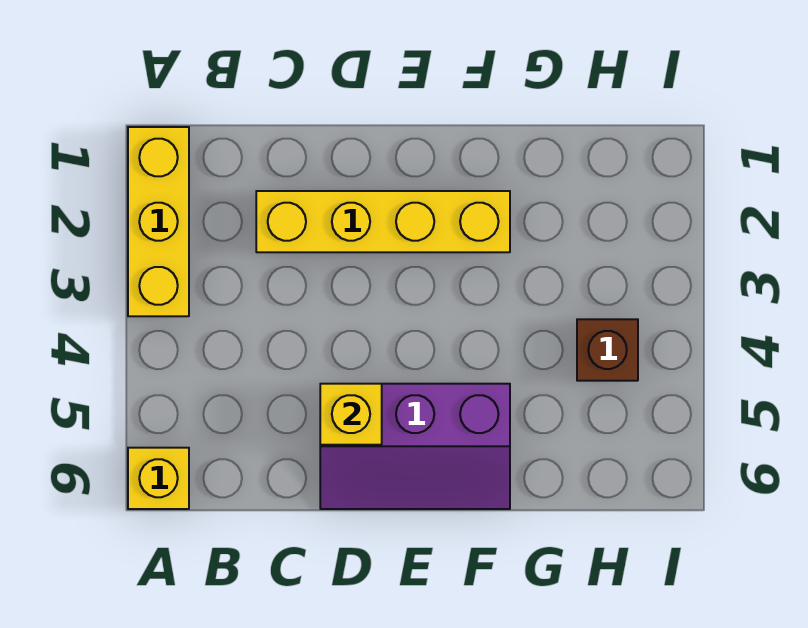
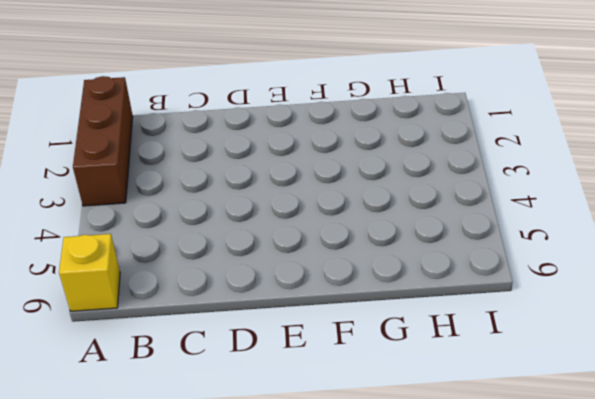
brown brick A1:A3 level 1 -> yellow brick A1:A3 level 1
none -> yellow brick C2:F2 level 1
none -> purple slope D5:F6 level 1 top 5

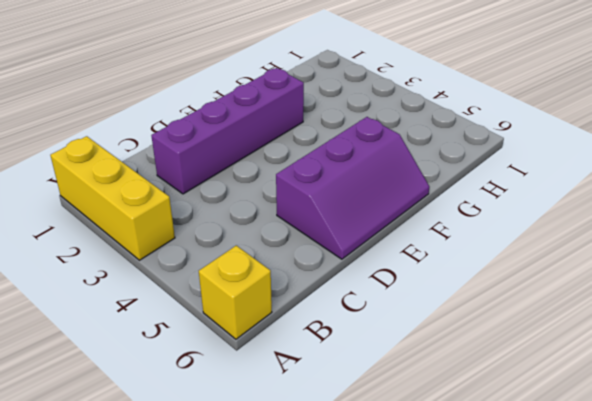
purple brick C2:F2 level 1 -> yellow brick C2:F2 level 1
none -> brown brick H4 level 1
none -> yellow brick D5 level 2

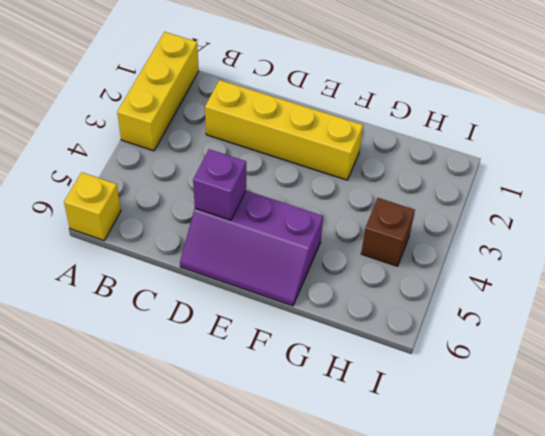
purple brick D5 level 2 -> yellow brick D5 level 2

